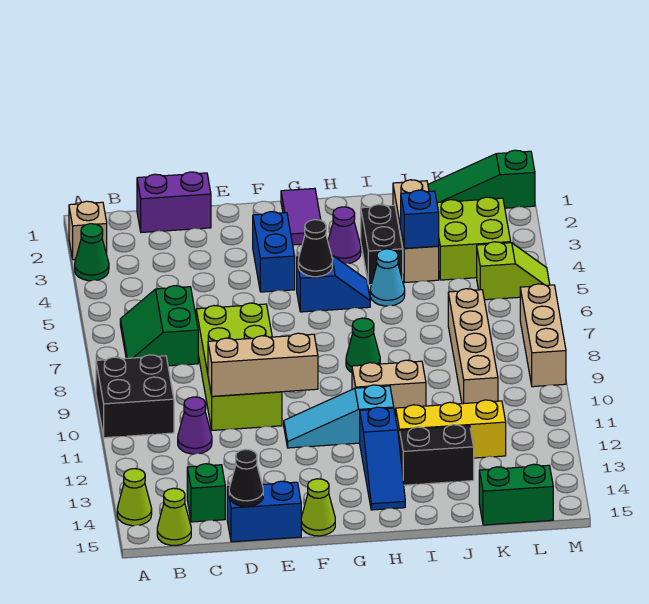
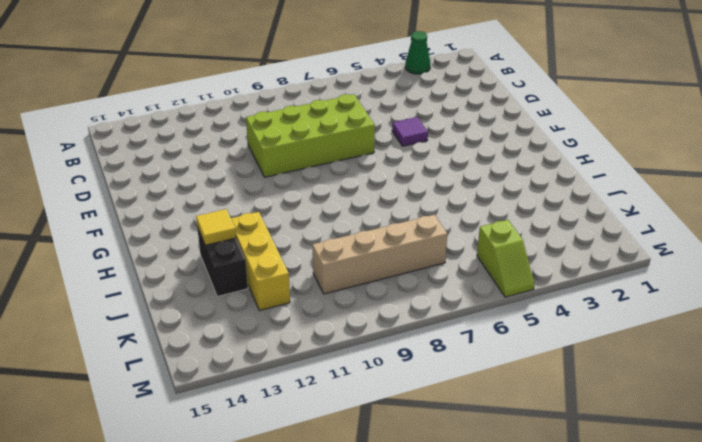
purple tile E5 level 1 -> none
yellow tile I13 level 2 -> none
none -> tan brick A2 level 1
none -> black brick A9:B10 level 1
none -> lime cone A14 level 1
none -> green slope B6:C7 level 1 top C

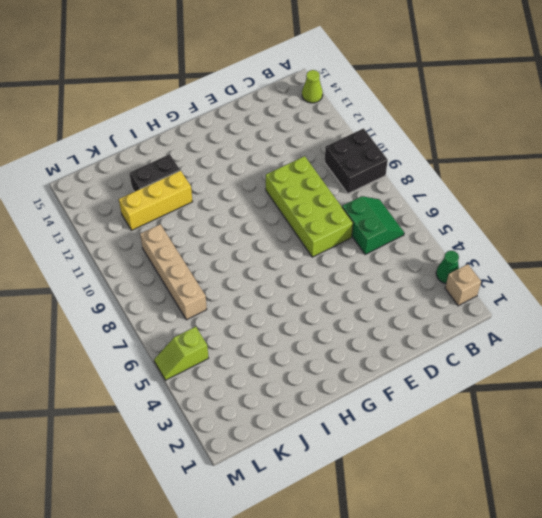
none -> lime cone B15 level 1
none -> purple brick C1:D1 level 1
none -> purple cone C11 level 1
none -> green brick C14 level 1

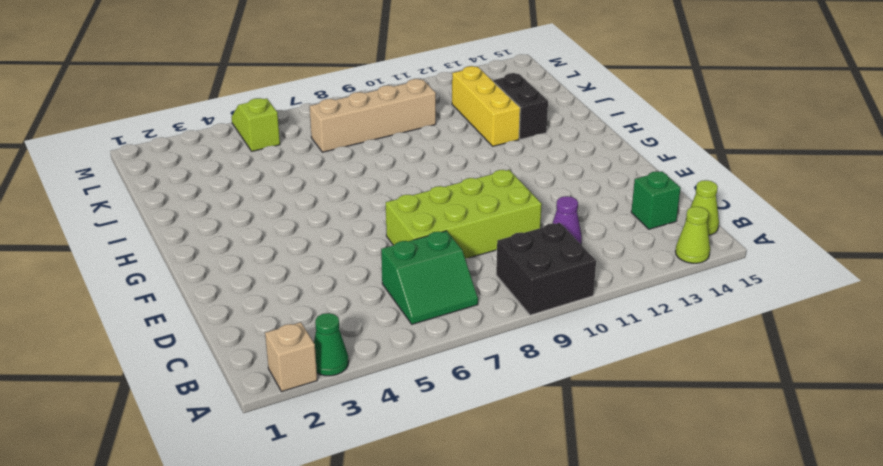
none -> purple brick C1:D1 level 1
none -> blue brick D15:E15 level 1
none -> blue brick F3:F4 level 1
none -> cyan slope F11:H11 level 1 top H

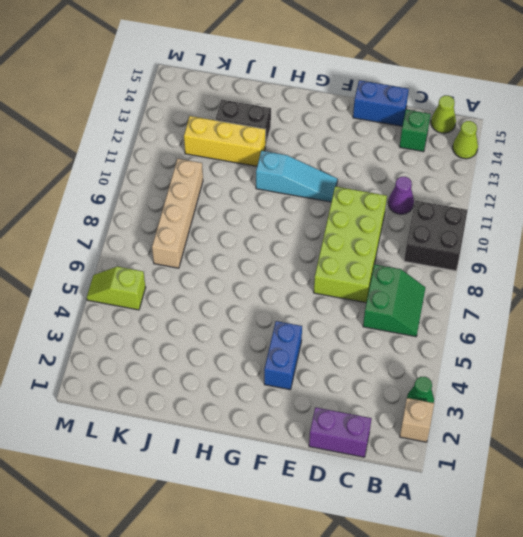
none -> lime cone F15 level 1
none -> purple tile G1:G2 level 1
none -> blue slope G5:H5 level 1 top G
none -> purple cone H3 level 1

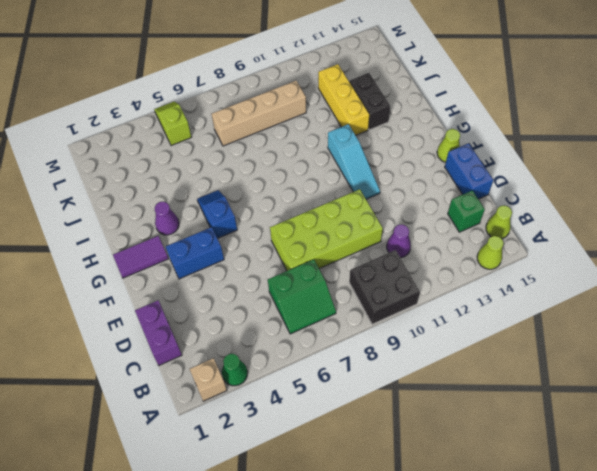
none -> green cone H8 level 1
none -> tan brick H10:I10 level 1
none -> blue slope H12:H14 level 1 top 12
none -> black brick I3:I4 level 1

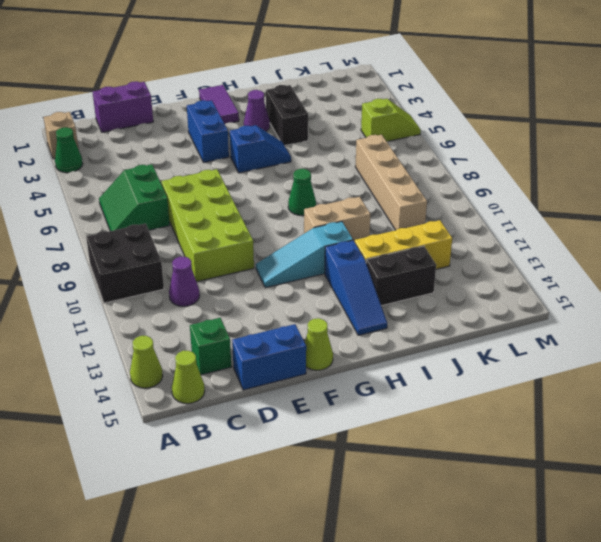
none -> cyan cone I5 level 1
none -> tan brick J2:J4 level 1
none -> green slope K1:M1 level 1 top M
none -> lime brick K3:L4 level 1

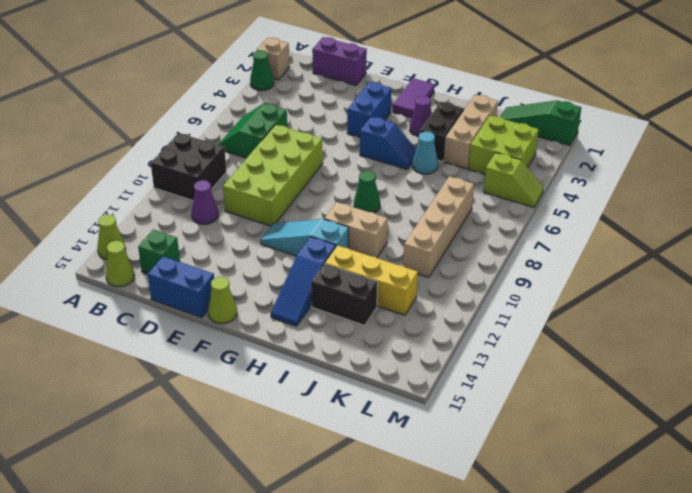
none -> green brick K15:L15 level 1
none -> tan brick M7:M9 level 1
none -> tan brick D10:F10 level 2
none -> black cone D15 level 2

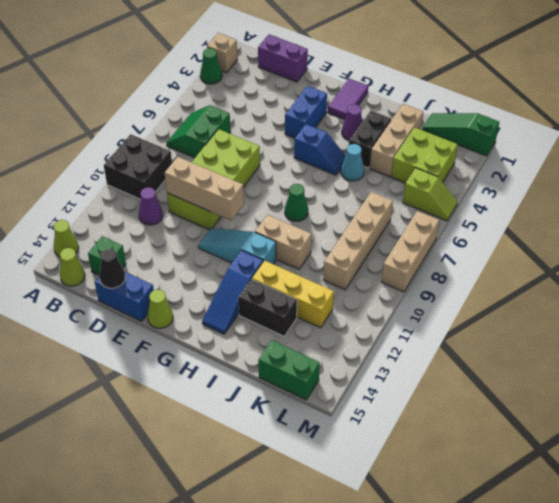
none -> black cone G5 level 2
none -> blue brick J4 level 2

